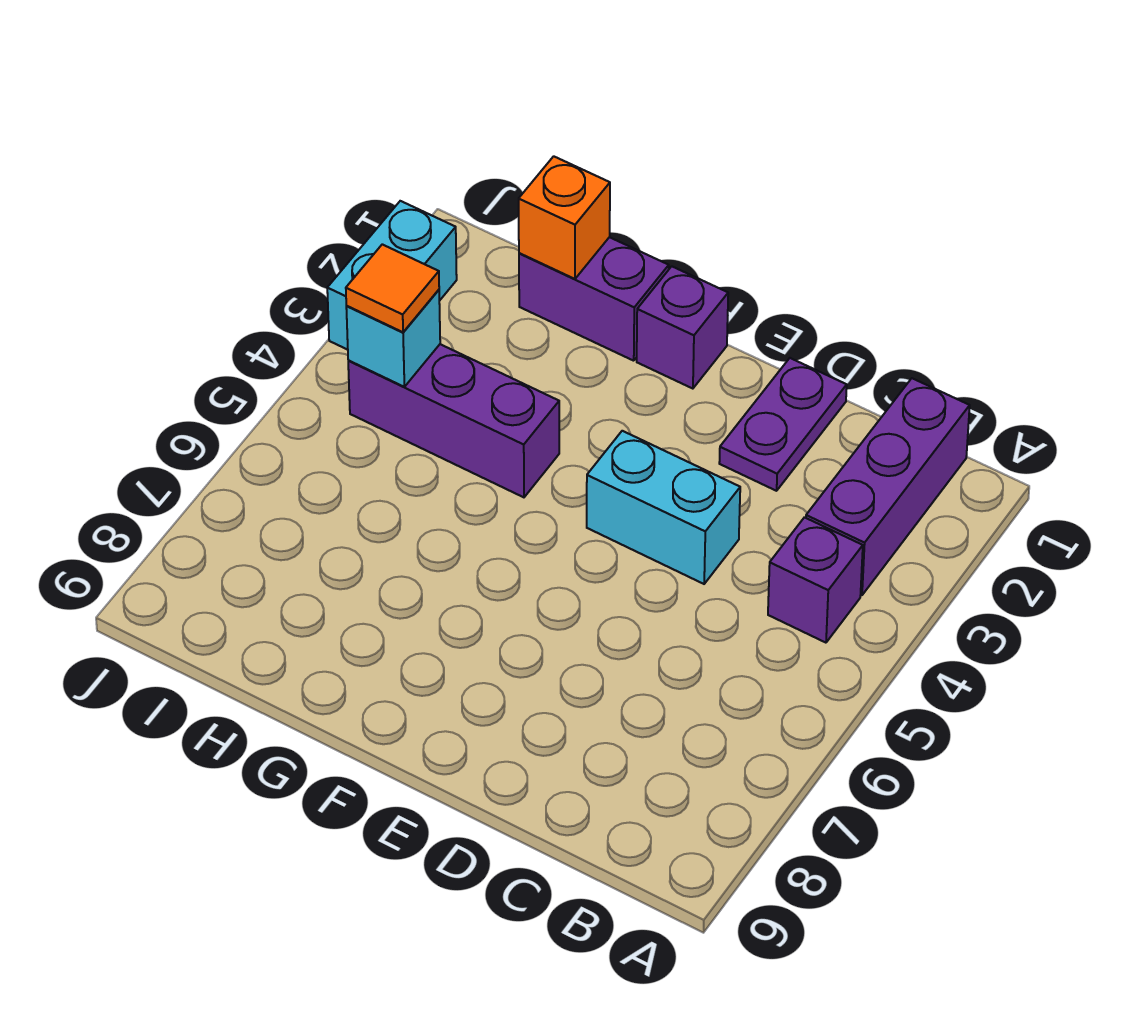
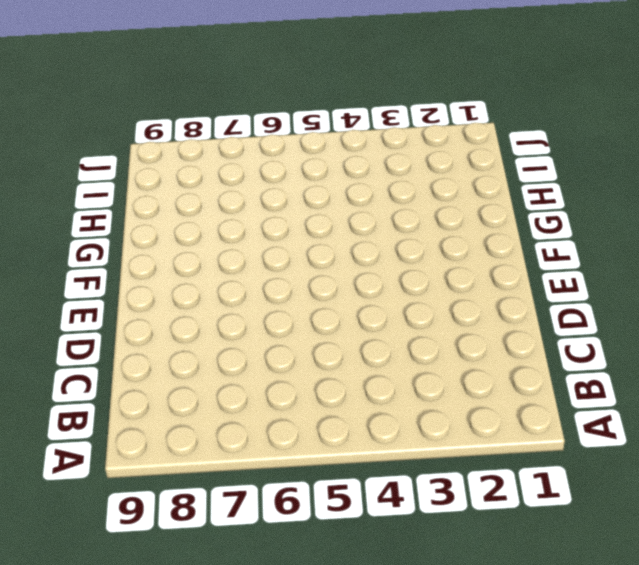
none -> purple brick B1:B3 level 1
none -> purple brick B4 level 1

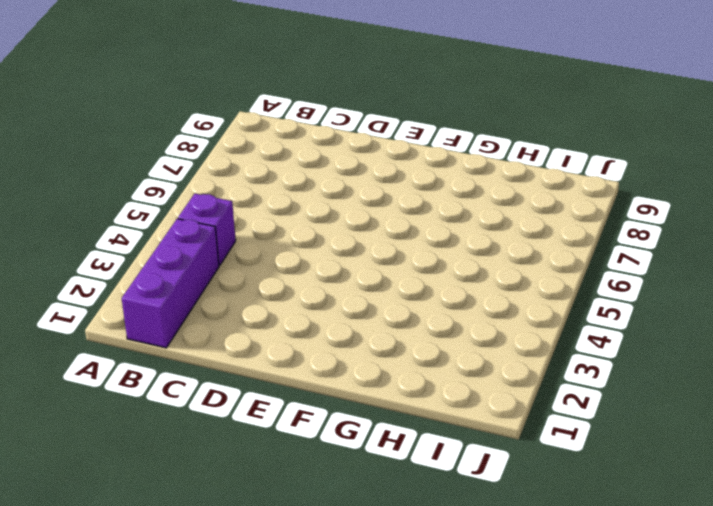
none -> purple plate D1:D2 level 1
none -> cyan brick D4:E4 level 1

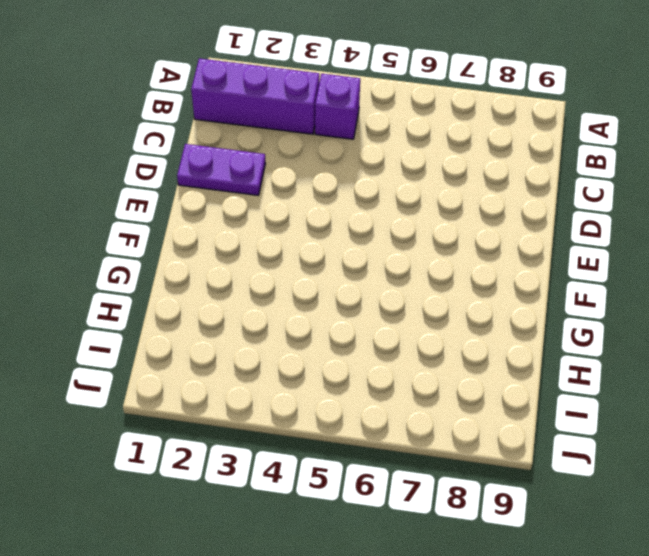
none -> cyan brick D4:E4 level 1
none -> purple brick F1 level 1

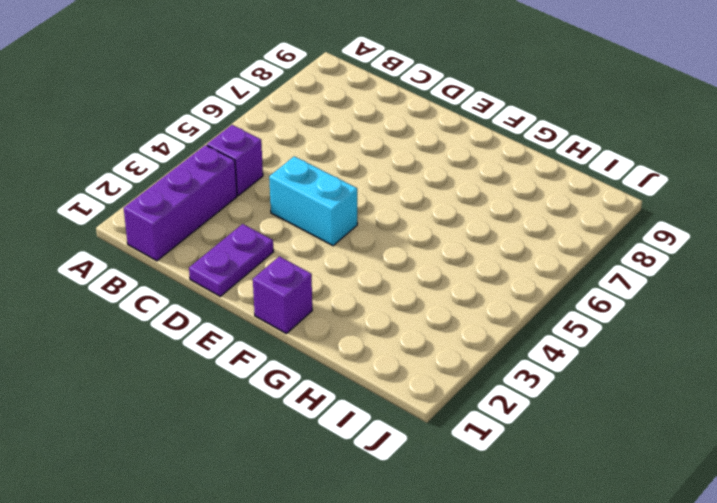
none -> purple brick G1:H1 level 1
none -> purple brick G4:I4 level 1

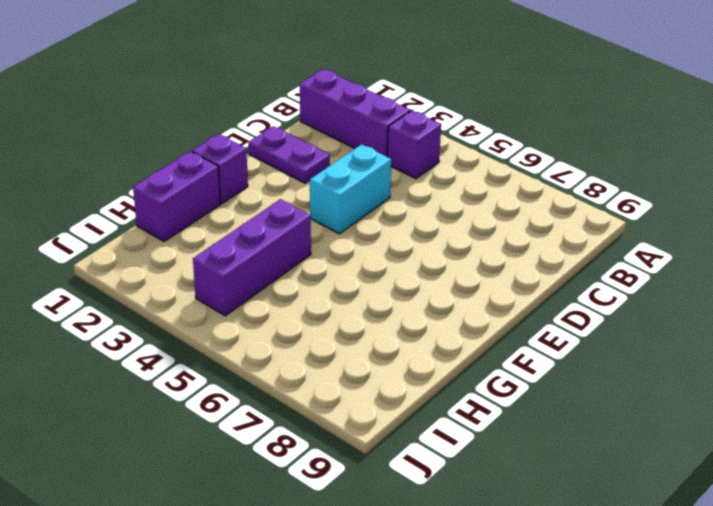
none -> cyan brick J2:J3 level 1
none -> orange brick H1 level 2

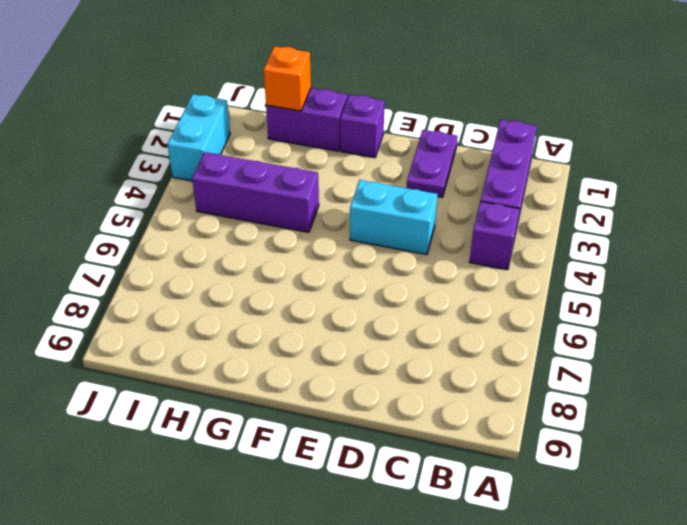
none -> cyan brick I4 level 2
none -> orange tile I4 level 3

